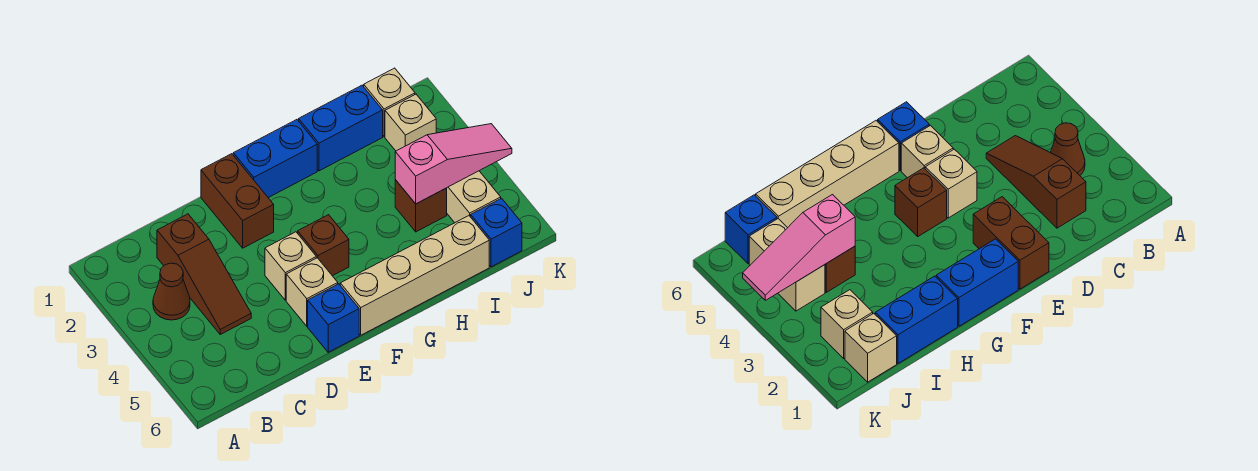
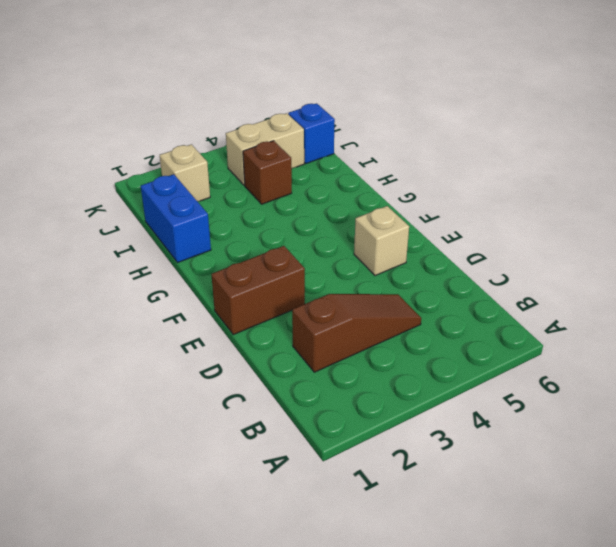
none -> brown cone B3 level 1
none -> tan brick E4 level 1
none -> blue brick E6 level 1

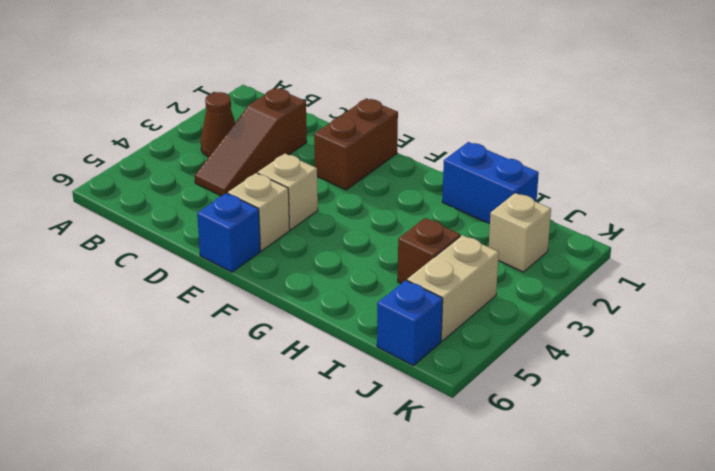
none -> blue brick F1:G1 level 1
none -> brown brick F4 level 1
none -> tan brick F6:I6 level 1

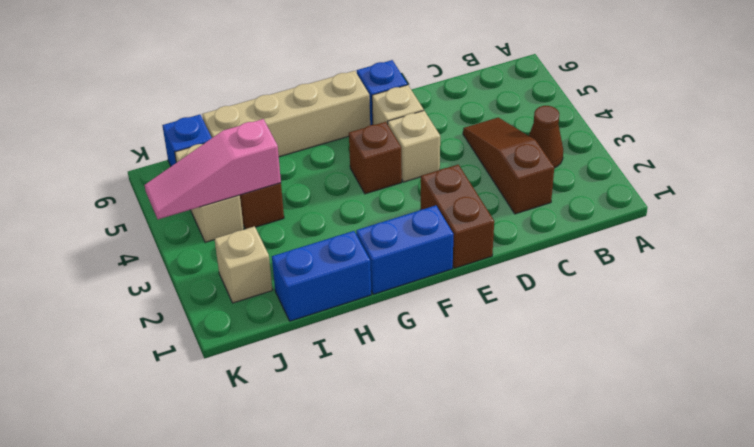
none -> tan brick J1 level 1

